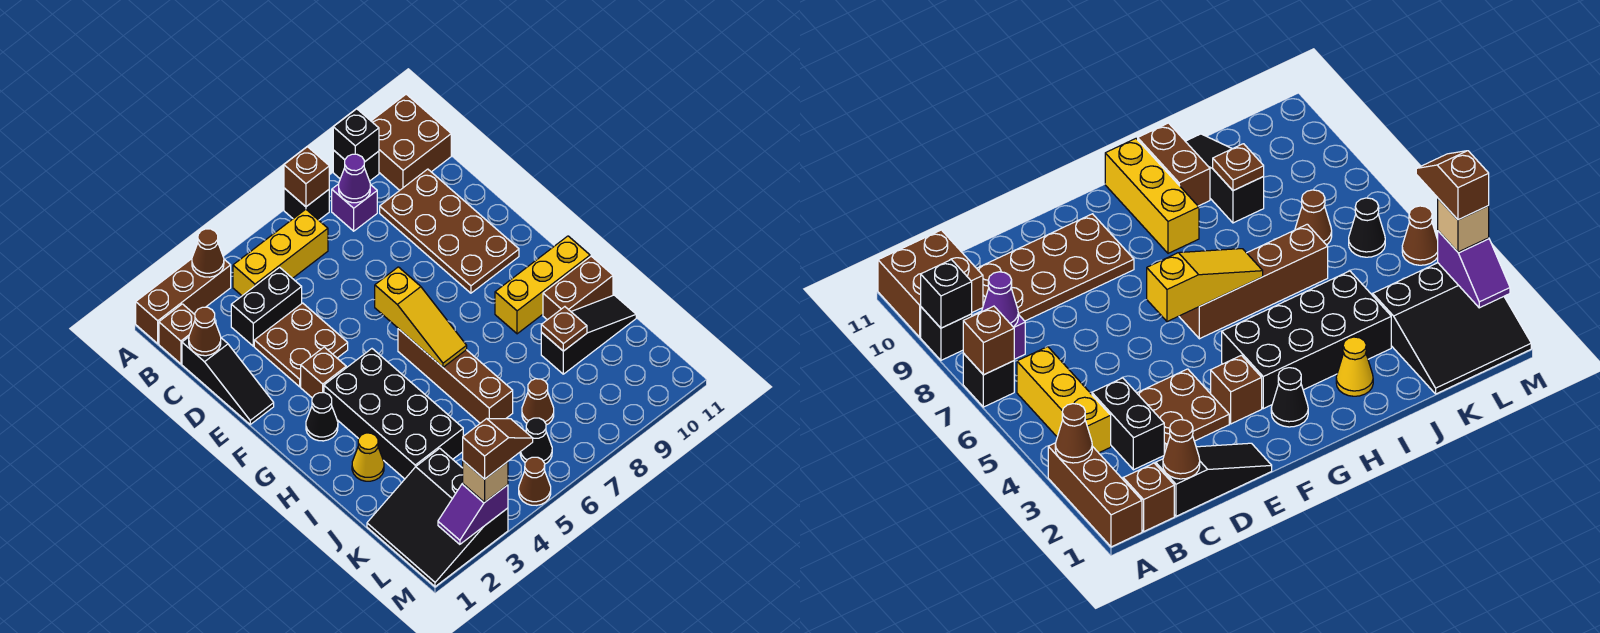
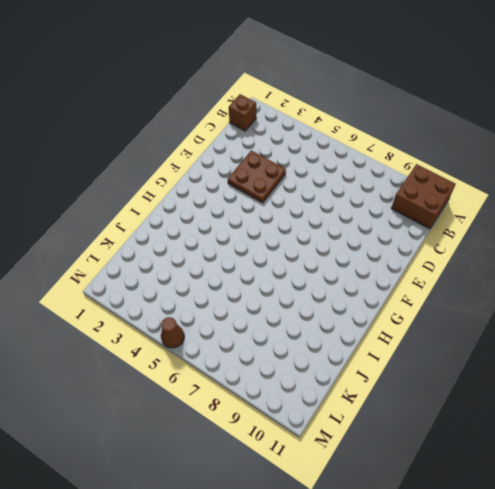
none -> brown brick A1:A3 level 1
none -> black brick A7 level 1
none -> black brick A9 level 1
none -> yellow brick B4:B6 level 1

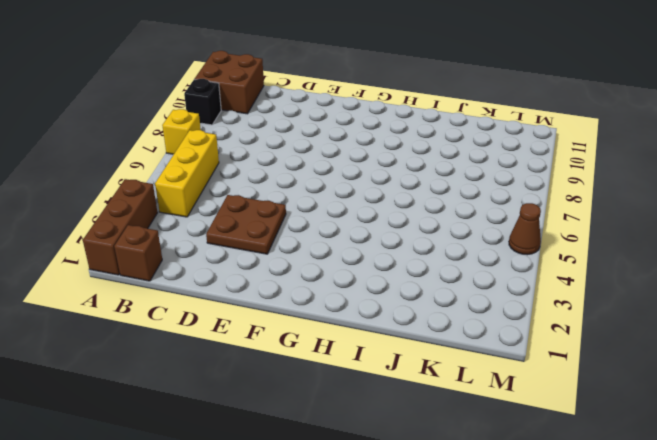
yellow brick A7 level 1 -> black brick A7 level 1
none -> purple brick B8 level 1
none -> black slope C1:E1 level 1 top C
none -> black brick C3:C4 level 1
none -> brown plate C9:F10 level 1

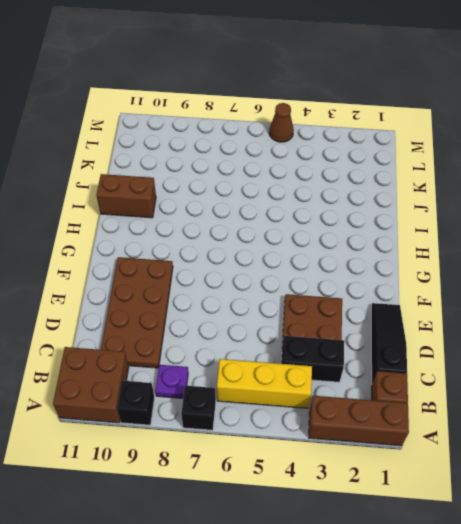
purple plate B8 level 1 -> purple brick B8 level 1
none -> brown brick F3 level 1
none -> black cone G2 level 1
none -> black brick G3:J4 level 1
none -> brown brick G6:J6 level 1

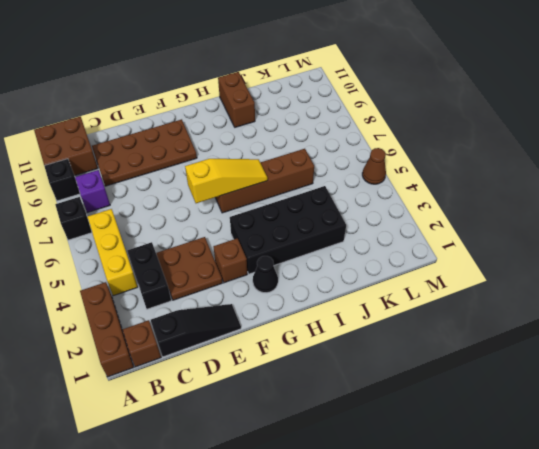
none -> yellow brick H9:H11 level 1
none -> yellow cone I2 level 1
none -> black slope J9:J11 level 1 top 9
none -> black slope K1:M3 level 1 top 3

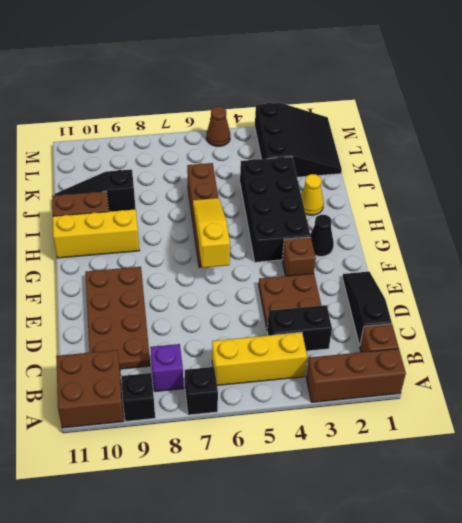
none -> brown cone K7 level 1
none -> black cone L6 level 1
none -> brown cone A3 level 2
none -> brown brick A7 level 2

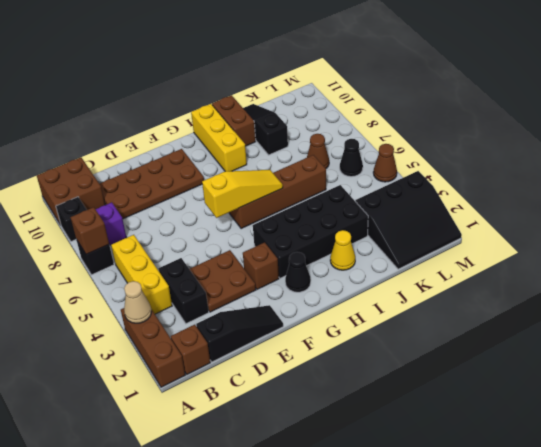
tan cone A3 level 2 -> brown cone A3 level 2
none -> black brick A9 level 2
none -> purple cone B8 level 2
none -> brown cone C1 level 2
none -> brown plate J9 level 2

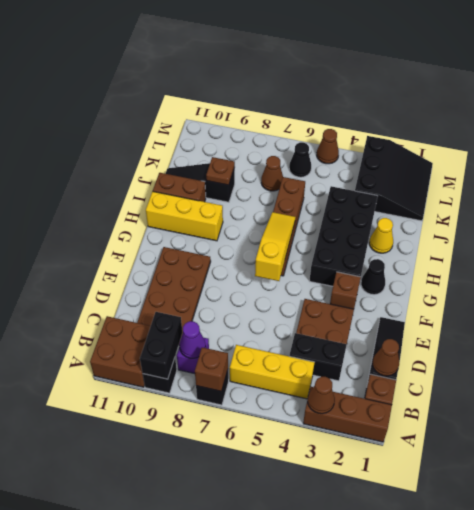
black brick A9:B9 level 2 -> black brick A9 level 2
none -> purple slope M2:M3 level 2 top 3
none -> tan brick M3 level 3
none -> brown slope M3:M4 level 4 top 3

